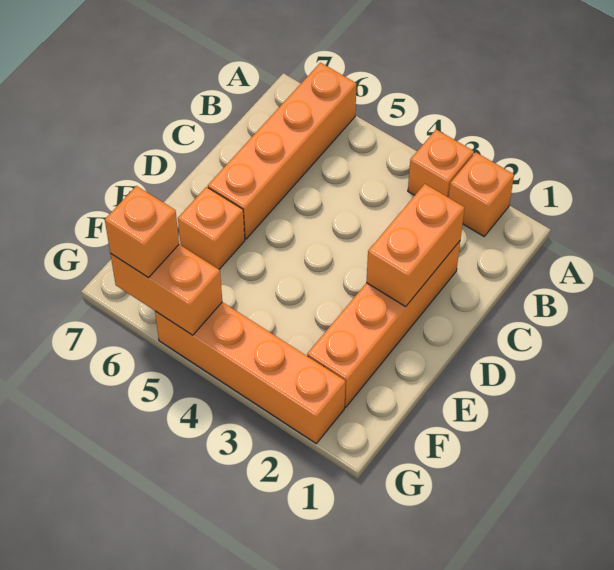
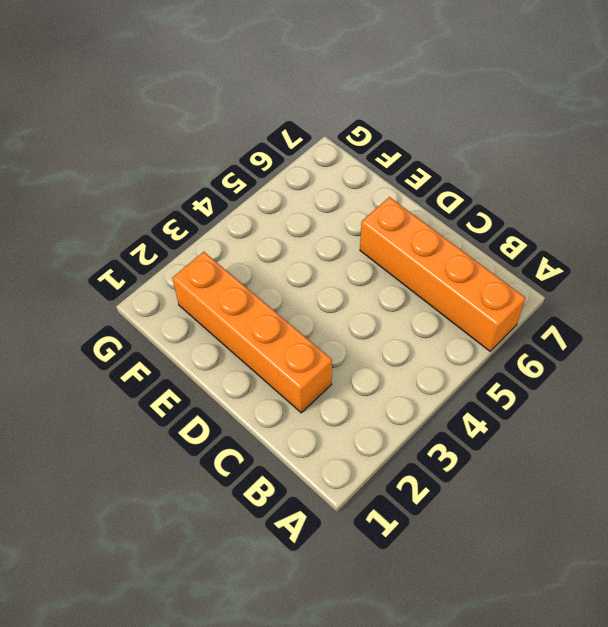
none -> orange brick A2 level 1
none -> orange brick A3 level 1

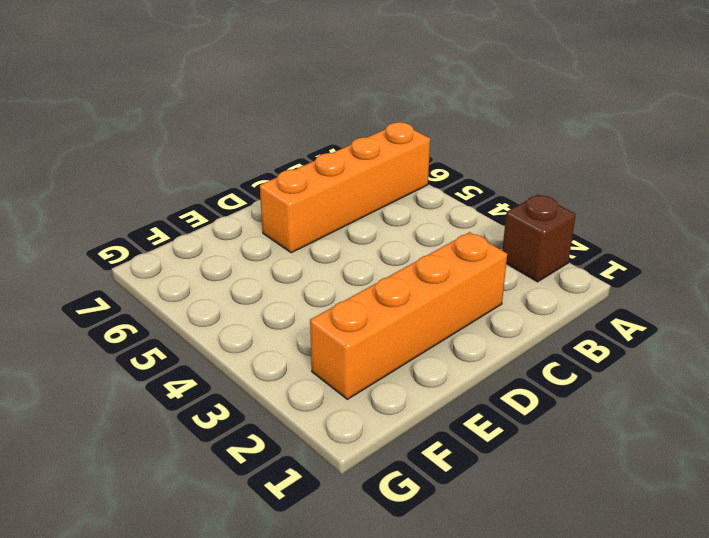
brown brick A2 level 1 -> orange brick A2 level 1
none -> orange brick A3 level 1
none -> orange brick E6 level 1

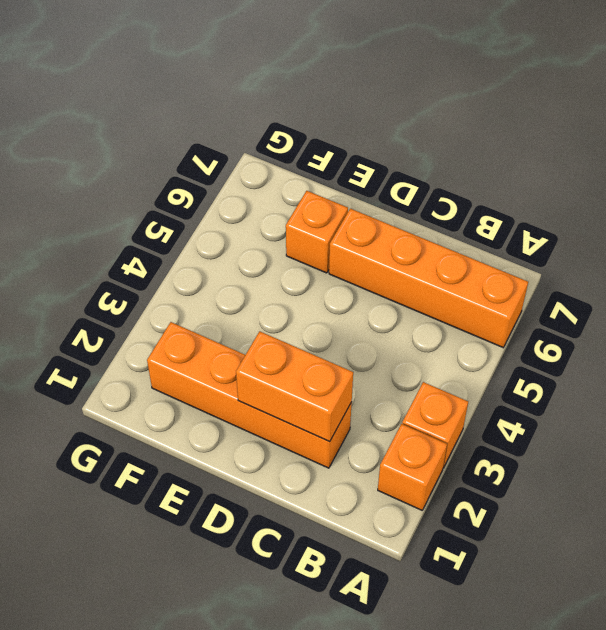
none -> orange brick G2:G5 level 1
none -> orange brick G5:G6 level 2

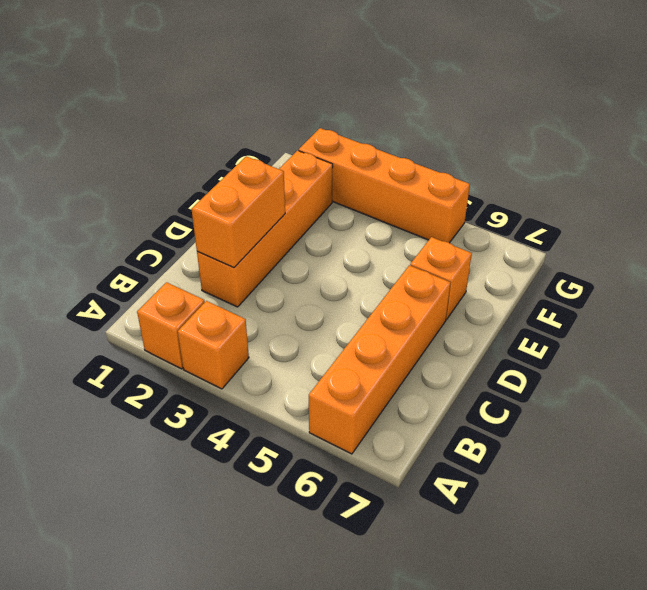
none -> orange brick G5:G6 level 2
none -> orange brick G6 level 3

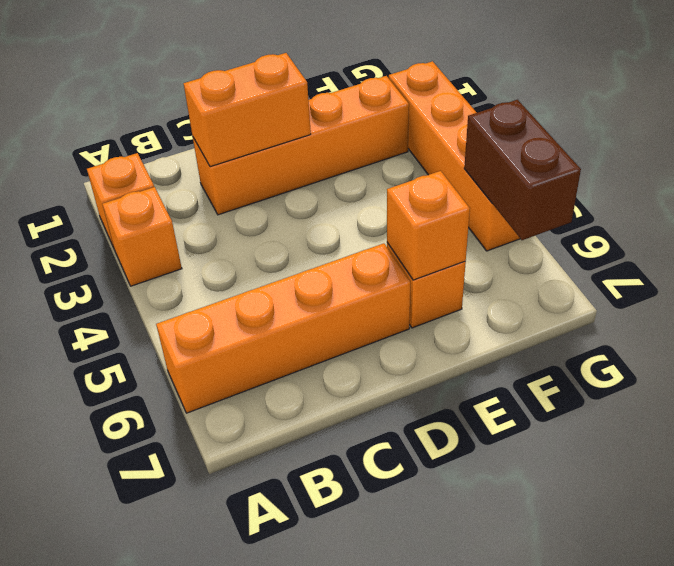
orange brick E6 level 2 -> orange brick G6 level 3
brown brick G5:G6 level 2 -> orange brick G5:G6 level 2

